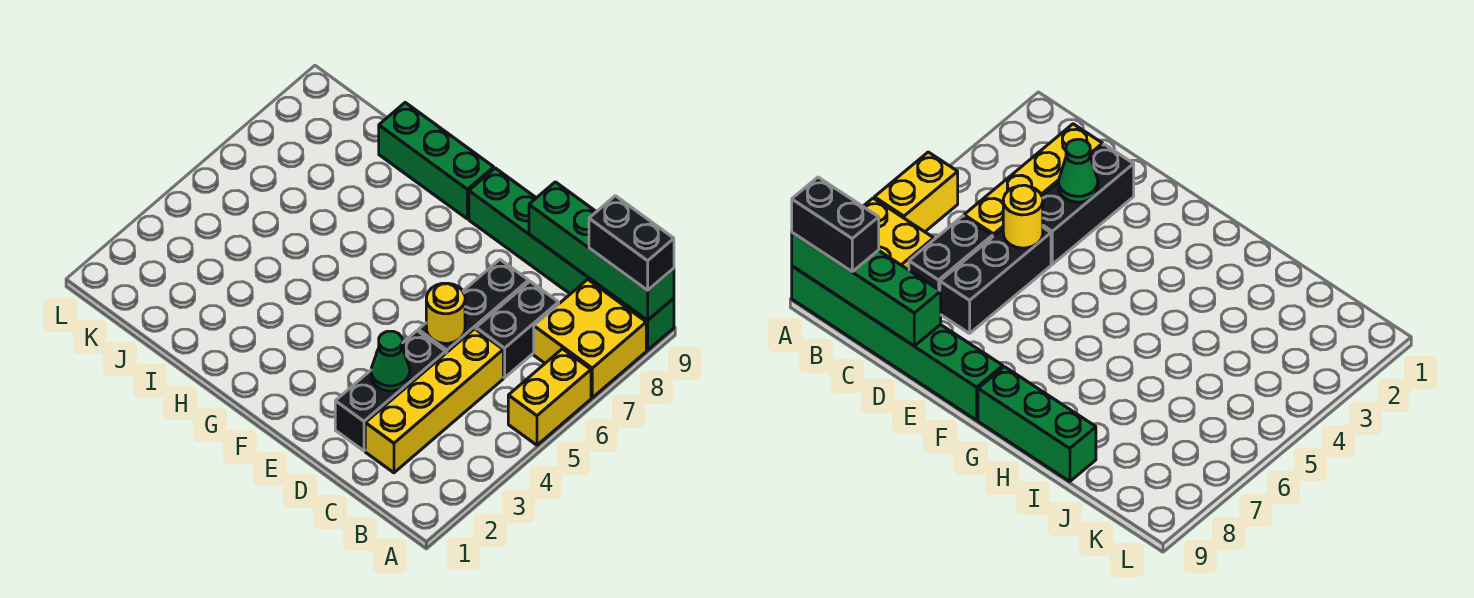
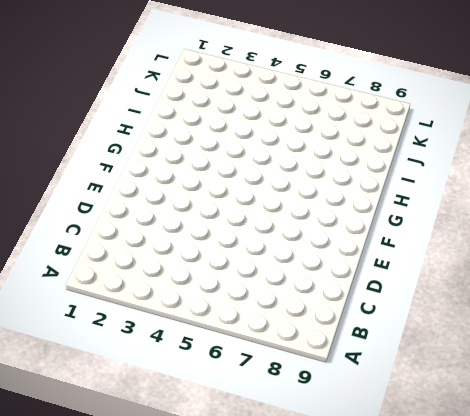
none -> yellow brick A5:A6 level 1
none -> yellow brick A7:B8 level 1
none -> green brick A9:F9 level 1

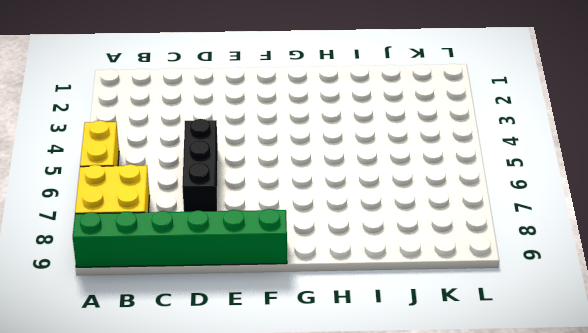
none -> yellow brick C2:C5 level 1
none -> black brick C6:C7 level 1
none -> black brick D2:D4 level 1

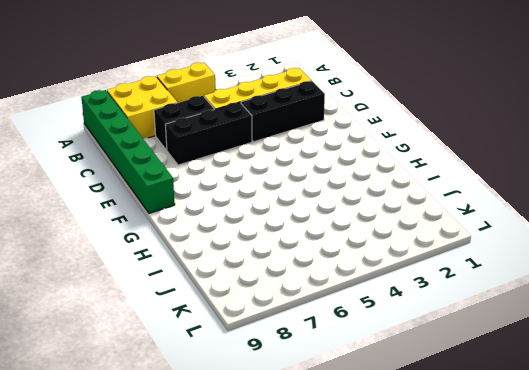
none -> green brick G9:I9 level 1
none -> green brick A9:D9 level 2
none -> green cone D3 level 2

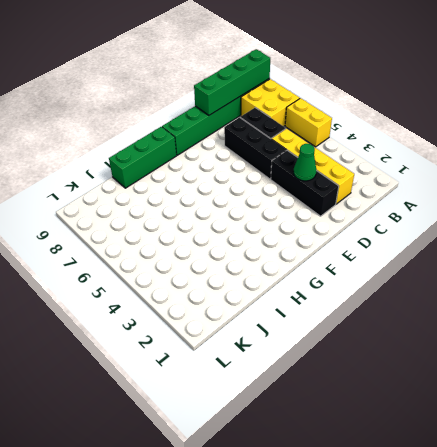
none -> yellow round brick D5 level 2
none -> black brick A9:B9 level 3

